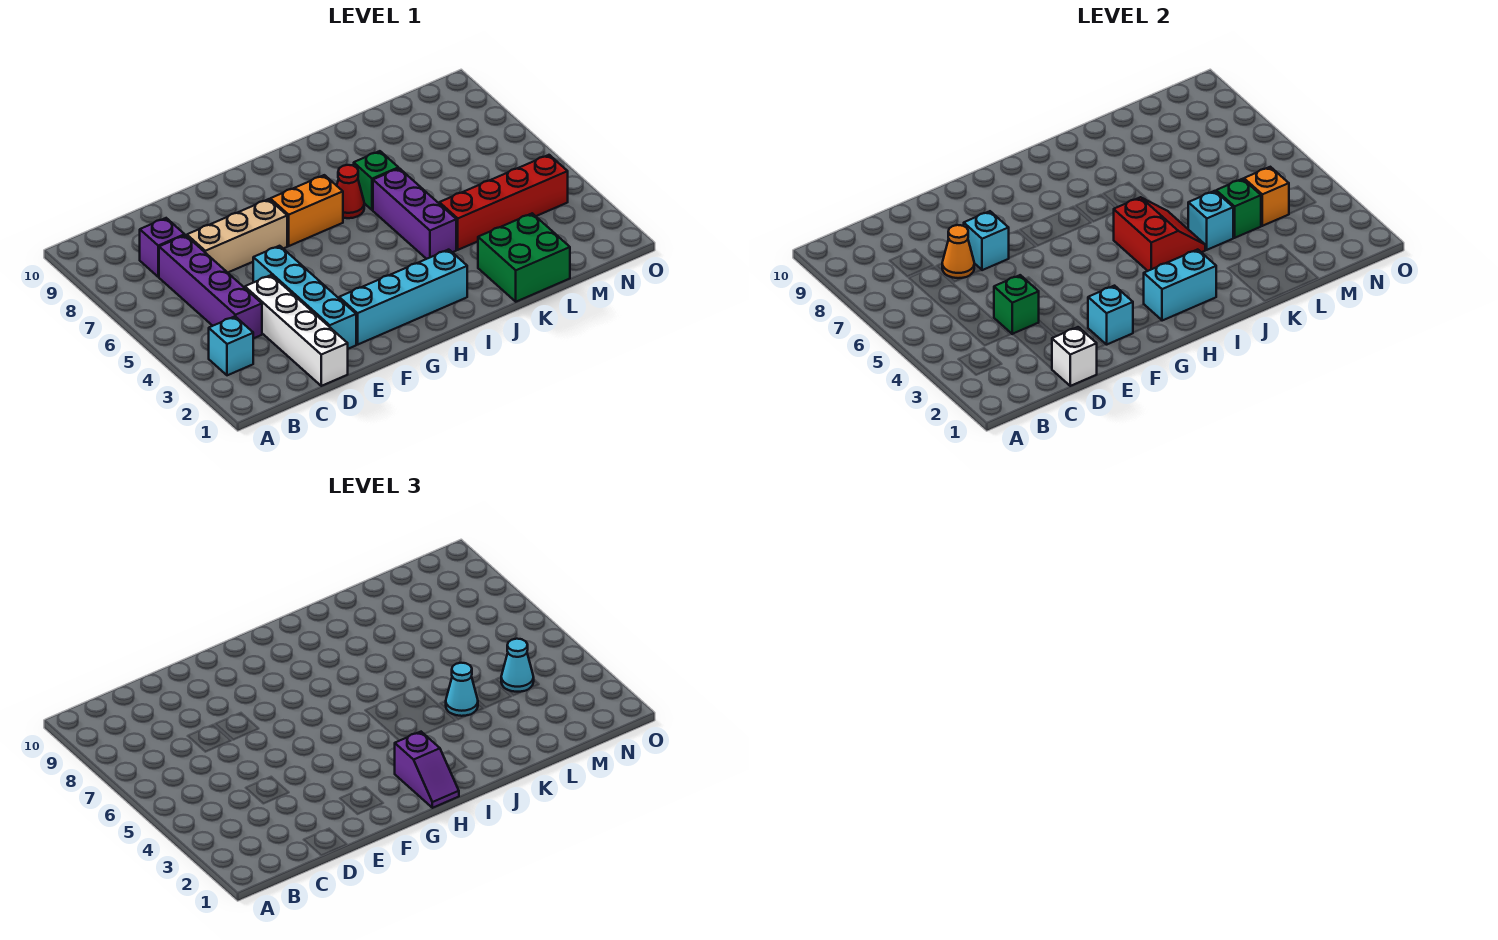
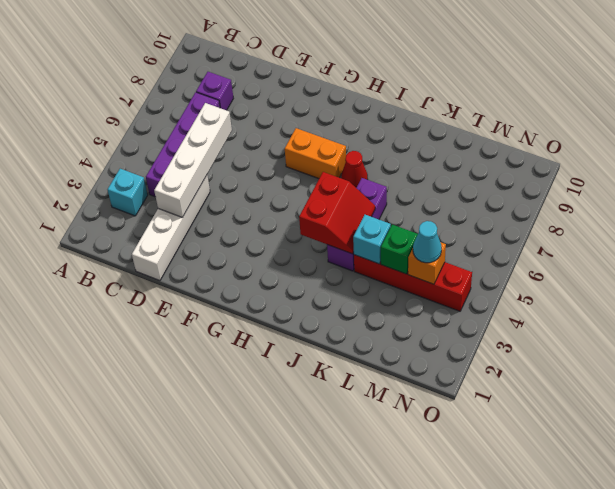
white brick D3:D6 level 2 -> green brick D4 level 2
none -> tan brick D7:F7 level 1
none -> cyan brick E2:E5 level 1
none -> cyan brick F2:I2 level 1

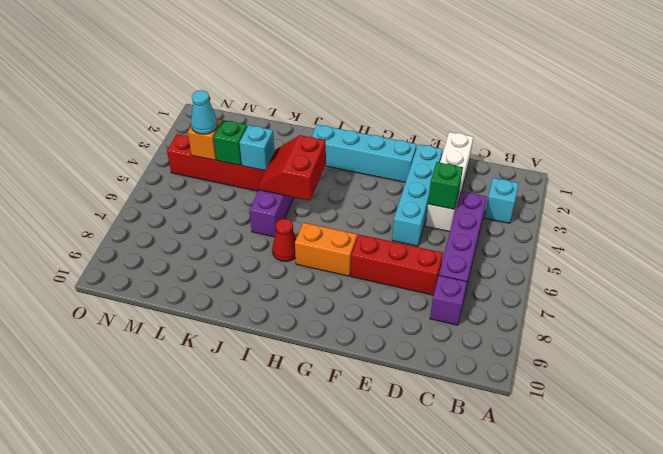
red brick D7:F7 level 1 -> tan brick D7:F7 level 1
none -> green brick J7 level 1
none -> green brick K1:L2 level 1
none -> white brick D1 level 2

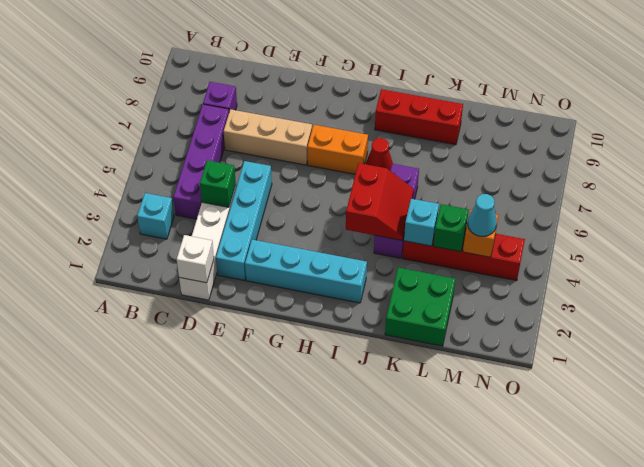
red brick I9:K9 level 1 -> none
none -> green brick J7 level 1
none -> orange cone D7 level 2
none -> cyan brick E7 level 2

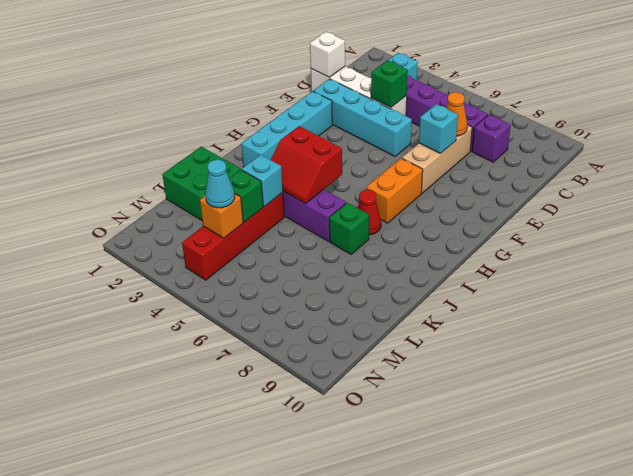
none -> cyan brick F2 level 2
none -> cyan brick H2:I2 level 2
none -> purple slope H1:H2 level 3 top 2

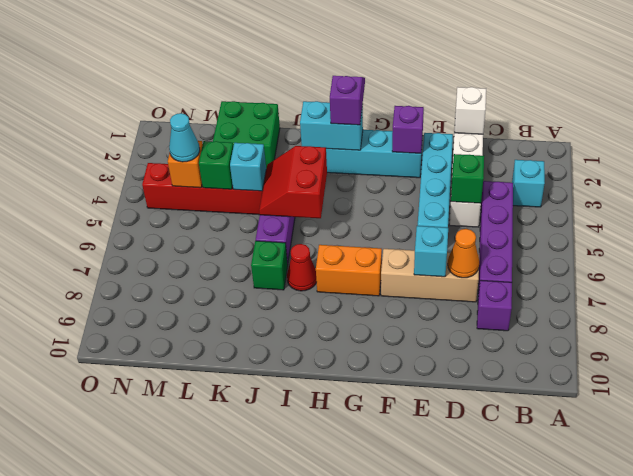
purple brick F2 level 2 -> cyan brick F2 level 2
none -> cyan cone K4 level 3

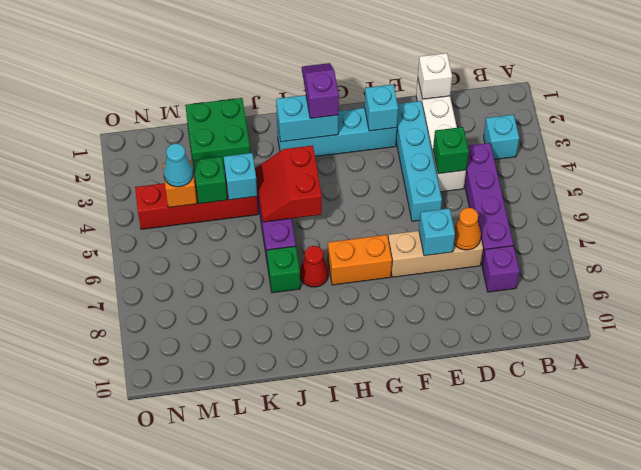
none -> cyan cone K4 level 3

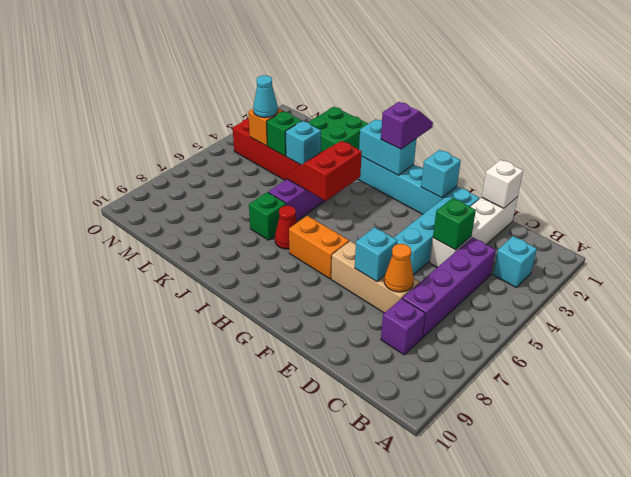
none -> cyan cone K4 level 3

